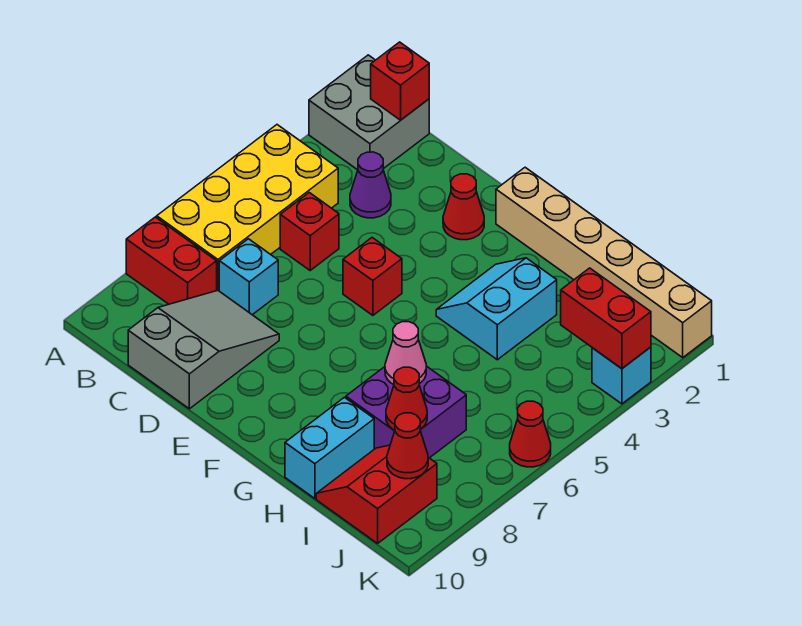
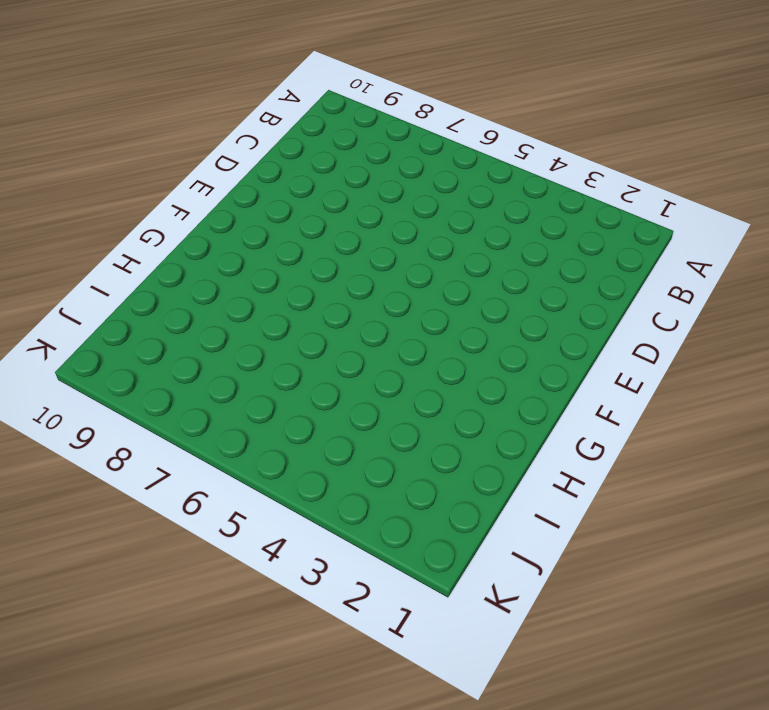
none -> grey brick A1:B2 level 1
none -> yellow brick A4:B7 level 1
none -> red brick A8:B8 level 1

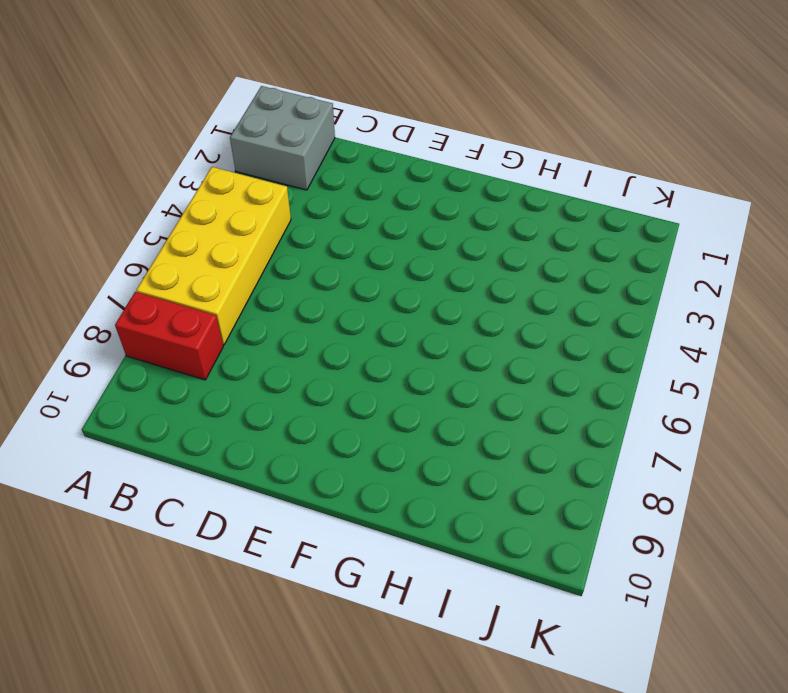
none -> purple cone C3 level 1
none -> red brick C5 level 1
none -> cyan brick C7 level 1

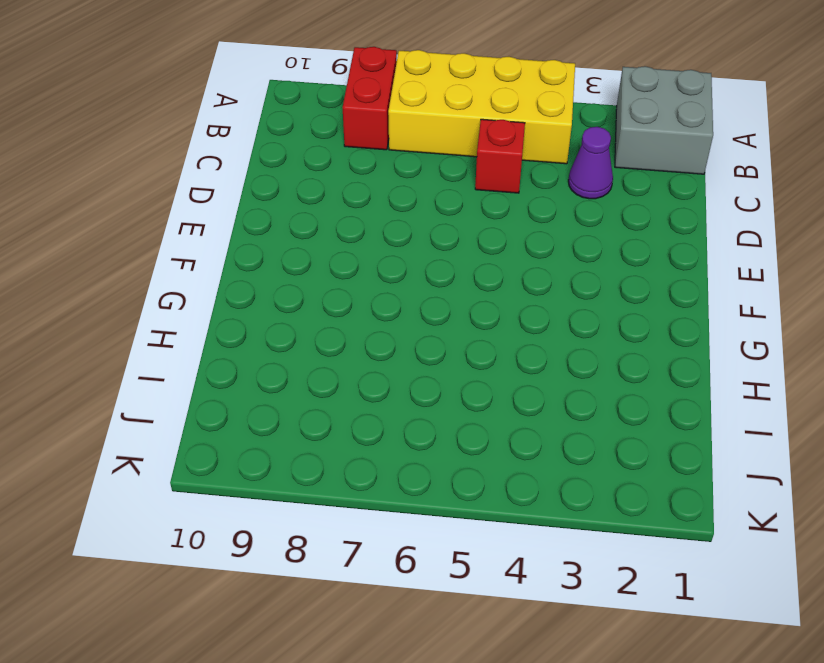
none -> cyan brick C7 level 1
none -> grey slope C8:D10 level 1 top 10
none -> red cone E2 level 1

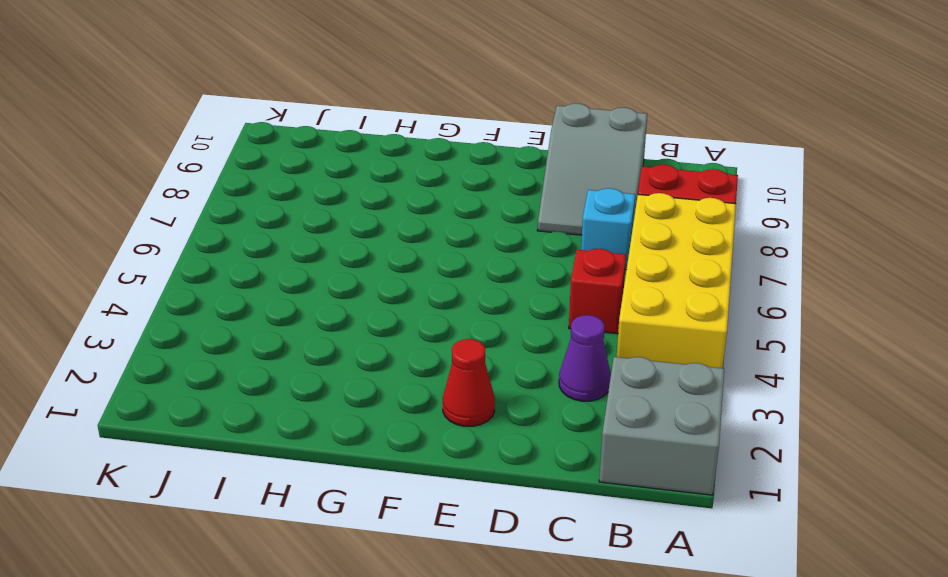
none -> red brick E5 level 1
none -> tan brick F1:K1 level 1
none -> cyan slope G3:H4 level 1 top H

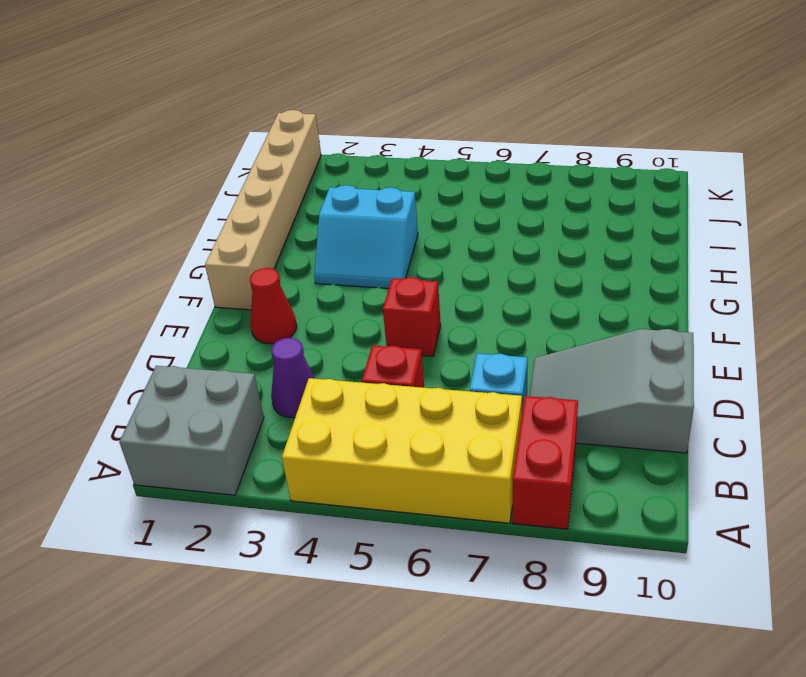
none -> purple brick H7:I8 level 1
none -> cyan brick H9:H10 level 1
none -> red slope I9:J10 level 1 top J

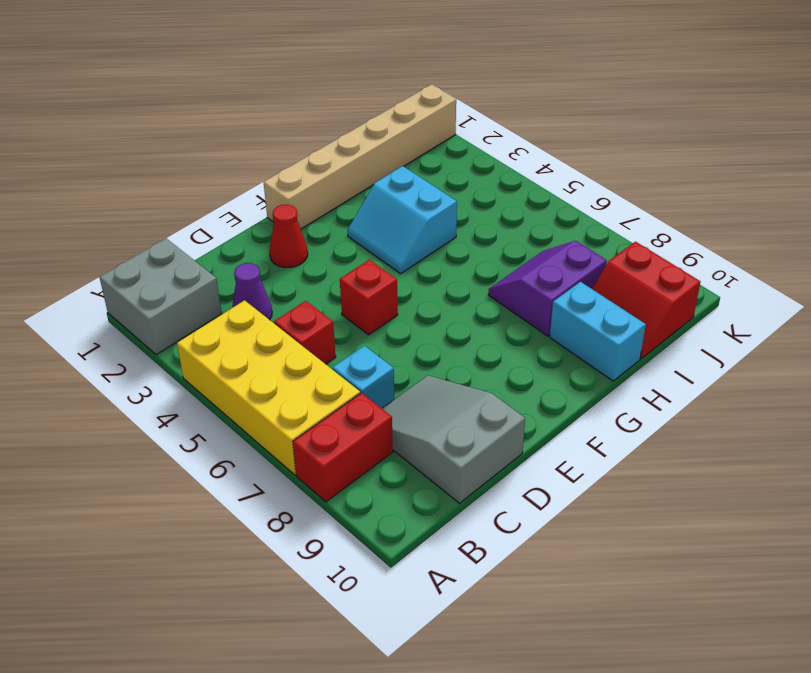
purple slope H7:I8 level 1 top 8 -> purple brick H7:I8 level 1
none -> cyan brick K3 level 1
none -> red cone K6 level 1
none -> red brick B1 level 2

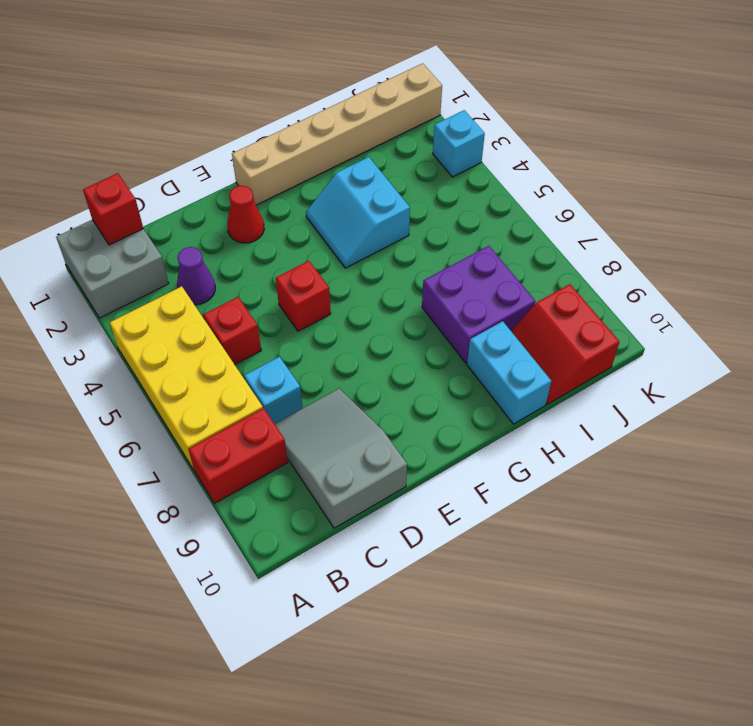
none -> red cone K6 level 1
none -> pink cone H7 level 2
none -> red cone I8 level 2

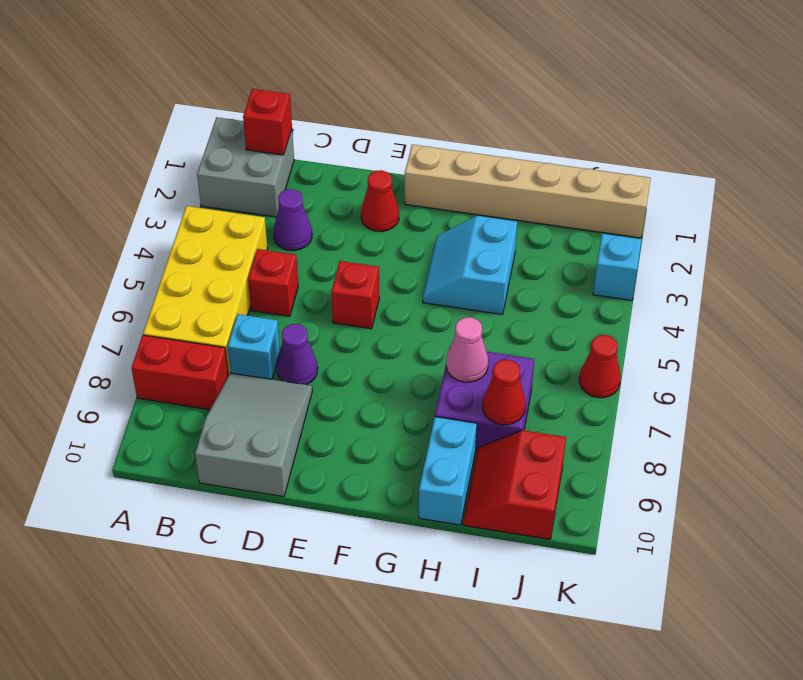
purple cone D7 level 1 -> none
none -> red brick J3:K3 level 2
none -> red cone J9 level 2

